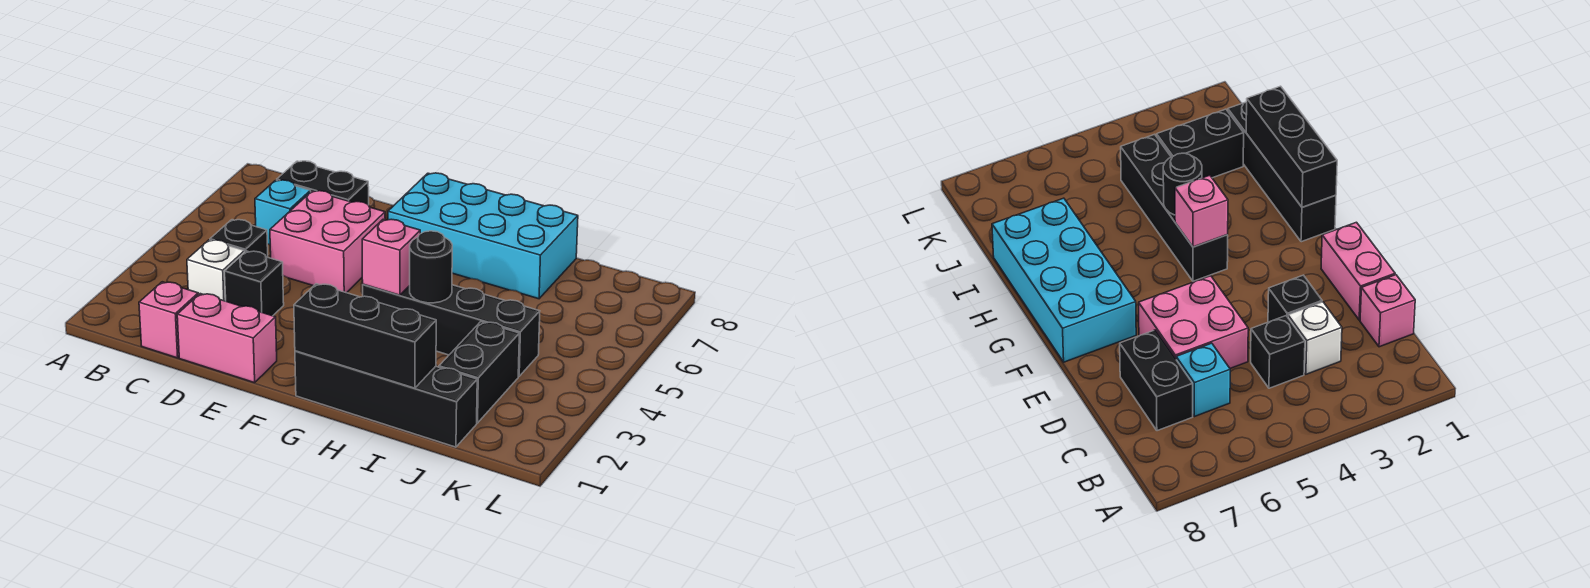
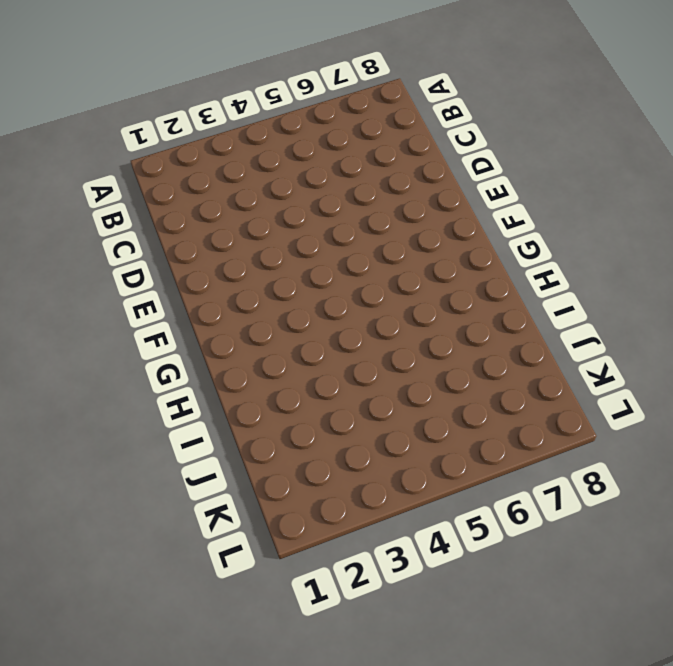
none -> pink brick C1 level 1
none -> white brick C3 level 1
none -> black brick C4 level 1

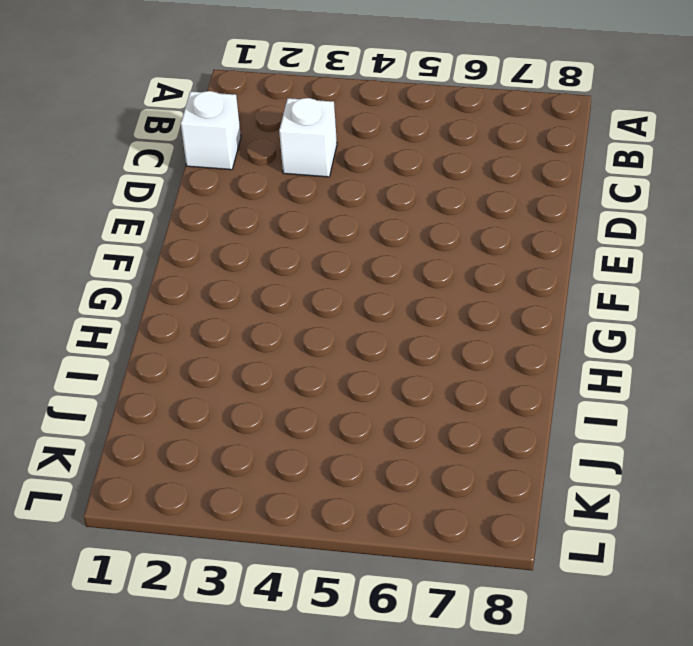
white brick C1 level 1 -> pink brick C1 level 1
none -> black brick C4 level 1
none -> cyan brick C6 level 1
none -> black brick C7:D7 level 1

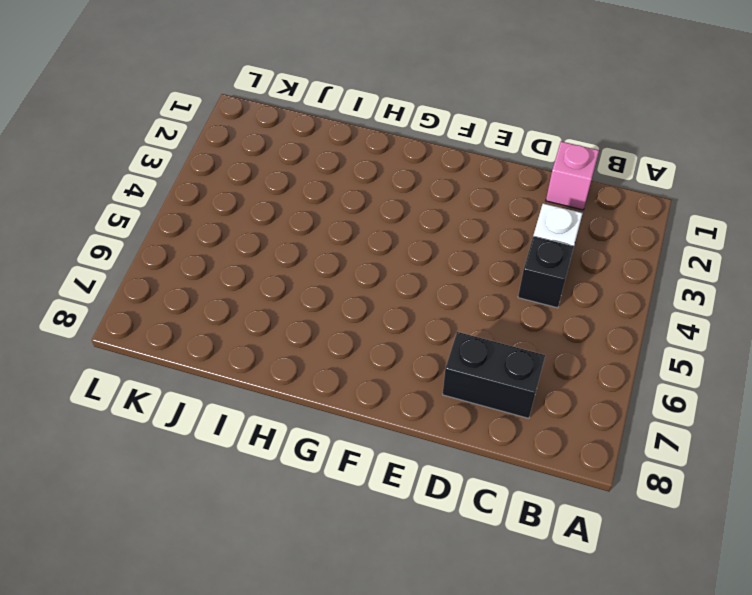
none -> cyan brick C6 level 1
none -> pink brick D1:E1 level 1
none -> black brick D3 level 1

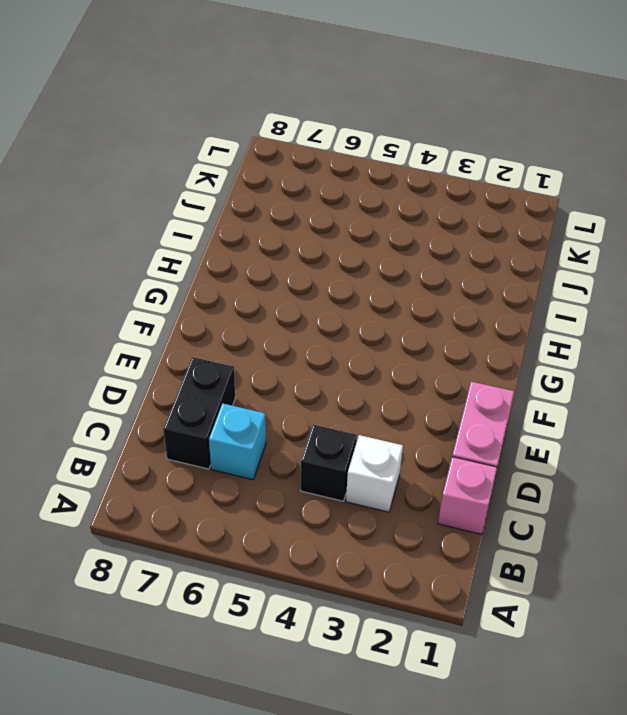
none -> black brick D3 level 1
none -> pink brick D5:E6 level 1
none -> cyan brick F7:I8 level 1

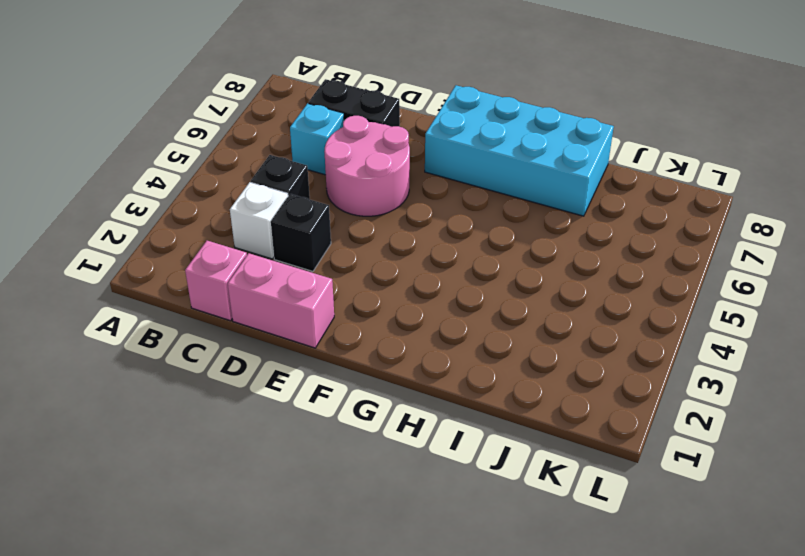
pink round brick D5:E6 level 1 -> pink brick D5:E6 level 1
none -> black brick G1:J1 level 1
none -> black brick G4:J4 level 1
none -> black brick J2:J3 level 1

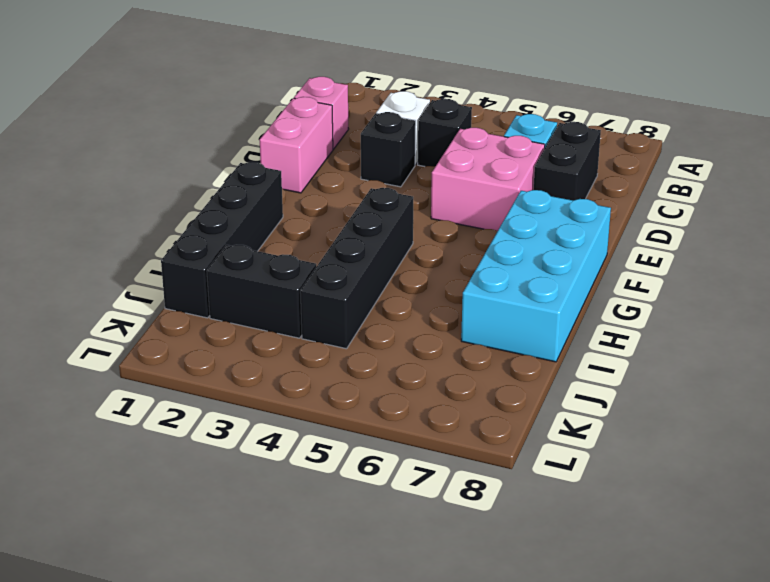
none -> black brick G1:I1 level 2
none -> pink brick G4 level 2
none -> black round brick H4 level 2

